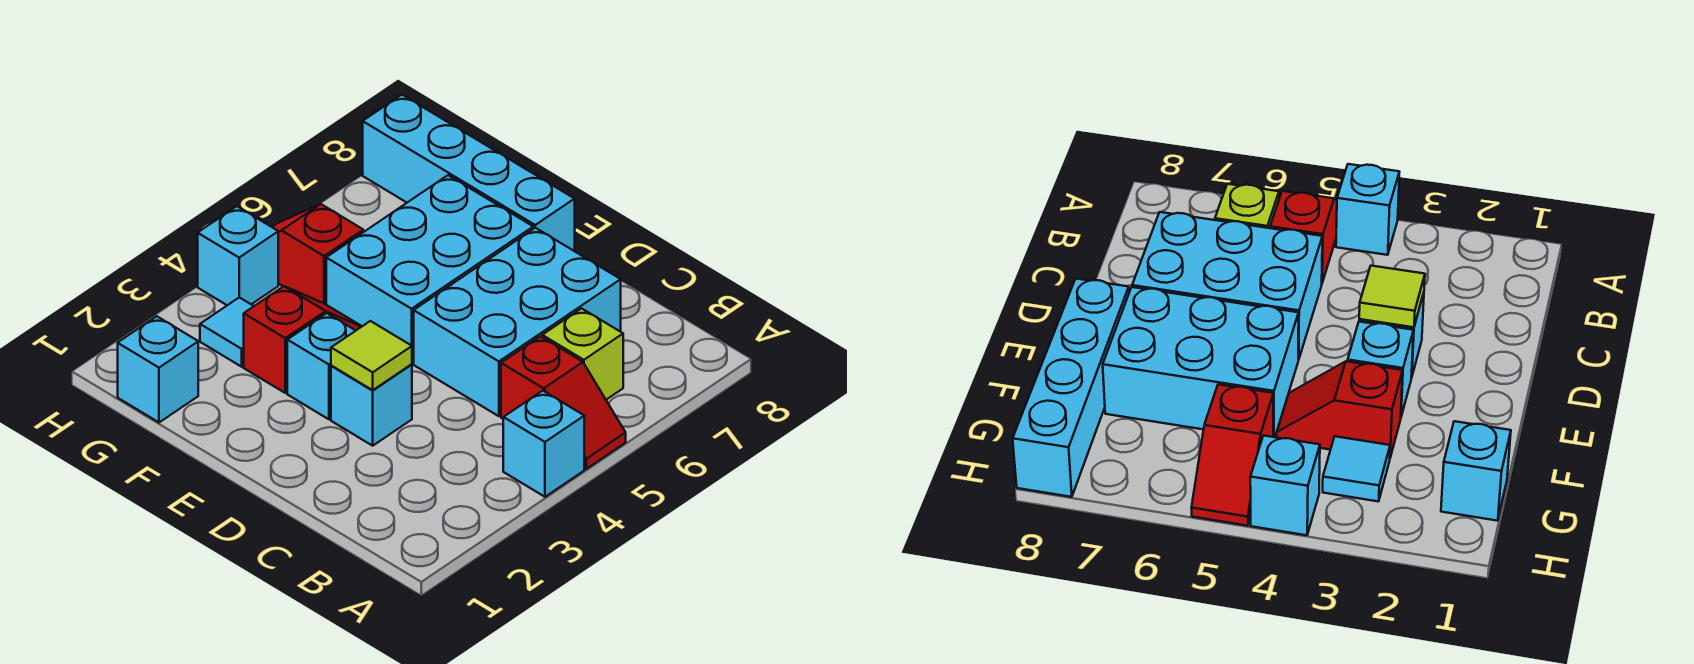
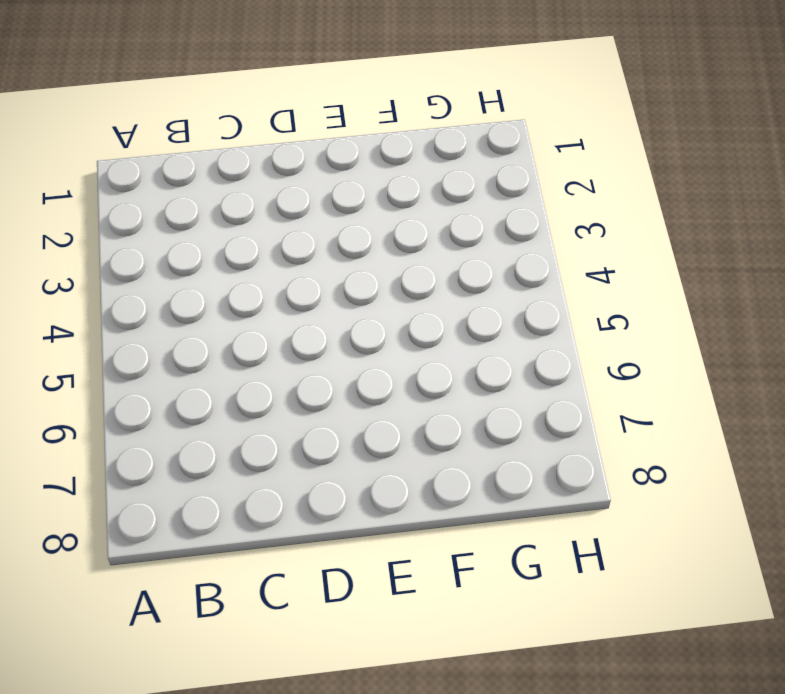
none -> cyan brick A4 level 1
none -> red slope A5:B5 level 1 top B
none -> lime brick B6 level 1

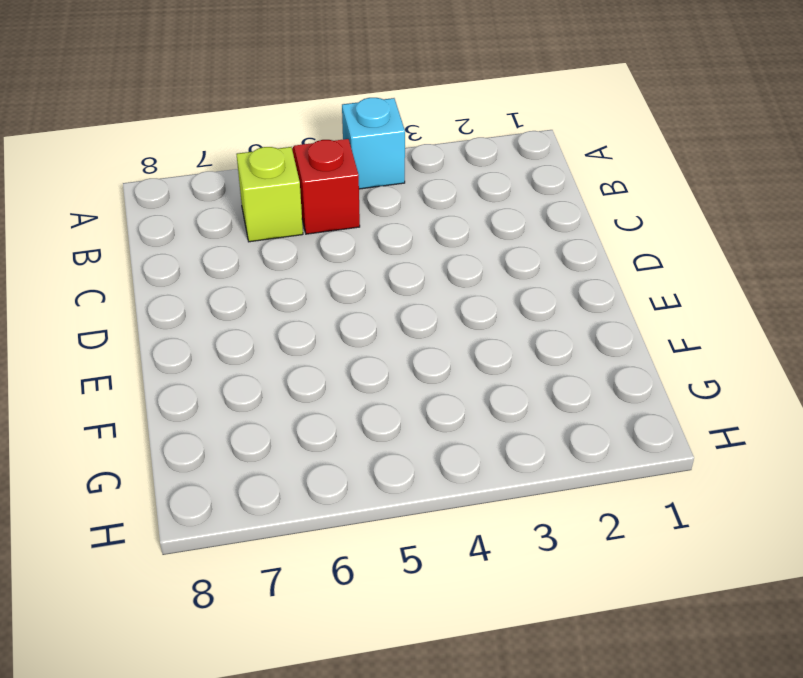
none -> cyan brick C5:D7 level 1
none -> cyan brick D3 level 1
none -> cyan brick E3 level 1

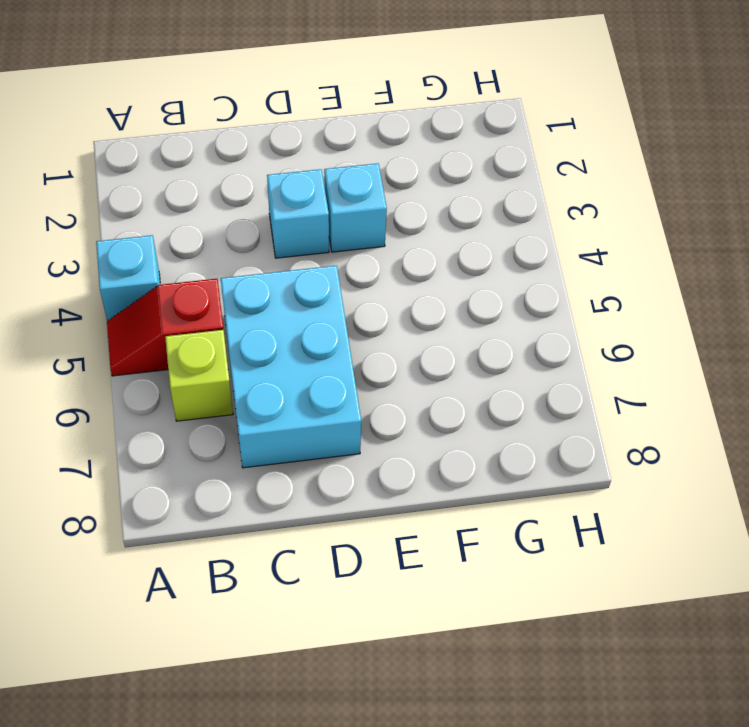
none -> cyan brick E5:F7 level 1
none -> cyan brick E8:H8 level 1
none -> red slope F3:F4 level 1 top 3

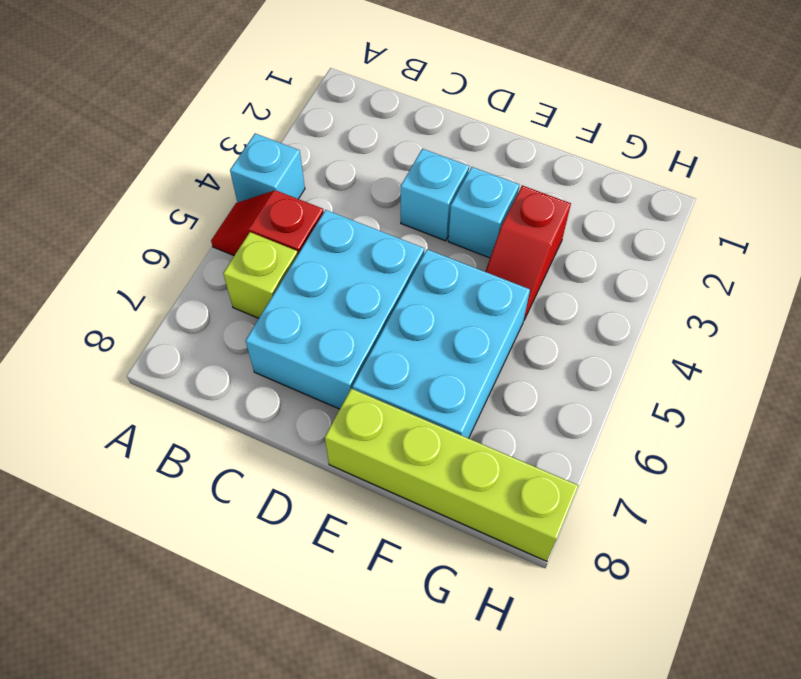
lime brick E8:H8 level 1 -> cyan brick E8:H8 level 1
none -> cyan brick G1 level 1
none -> cyan tile G3 level 1
none -> red slope G5:H5 level 1 top G

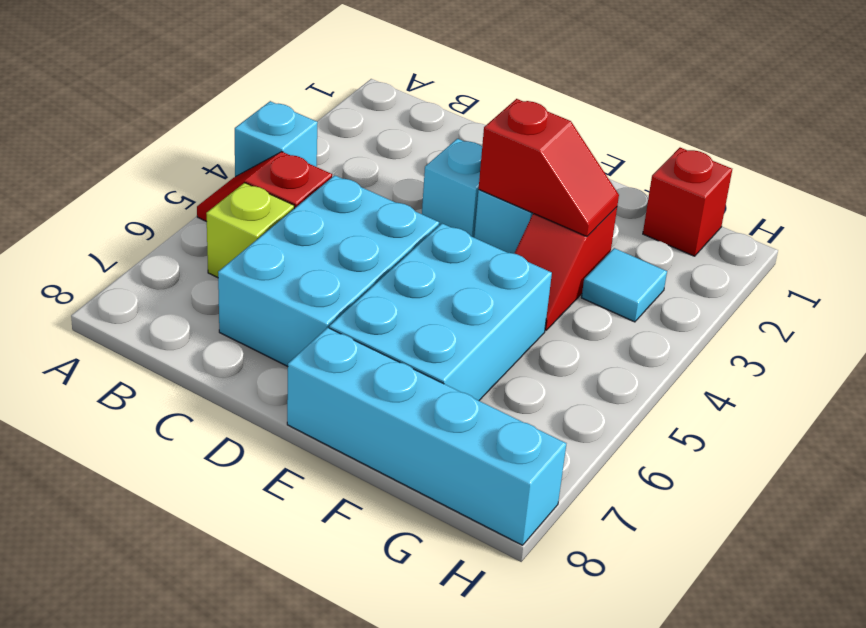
red slope E3:F3 level 2 top E -> red slope G5:H5 level 1 top G
red brick G1 level 1 -> cyan brick G1 level 1
none -> cyan brick H4 level 1
none -> lime tile D3 level 2

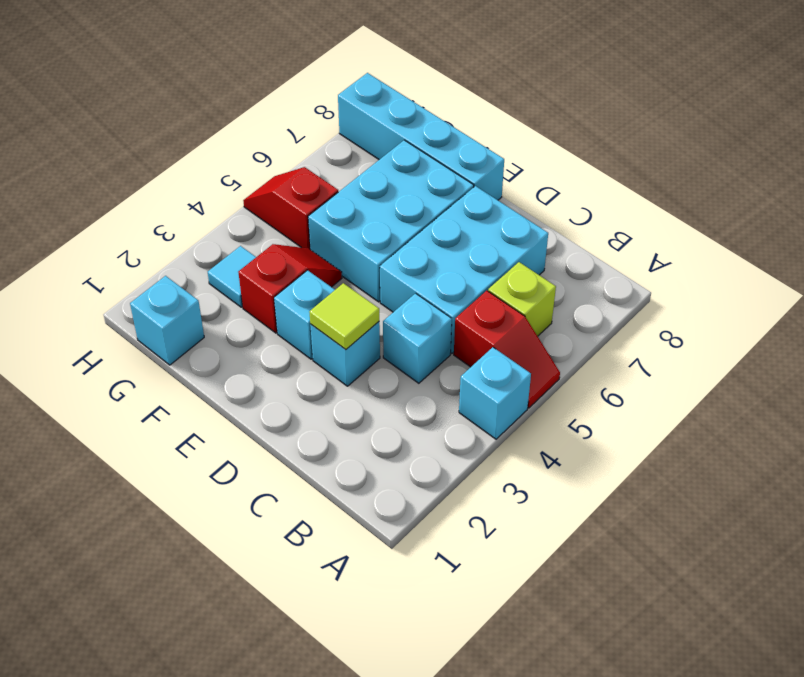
cyan brick C4 level 1 -> cyan brick H4 level 1

